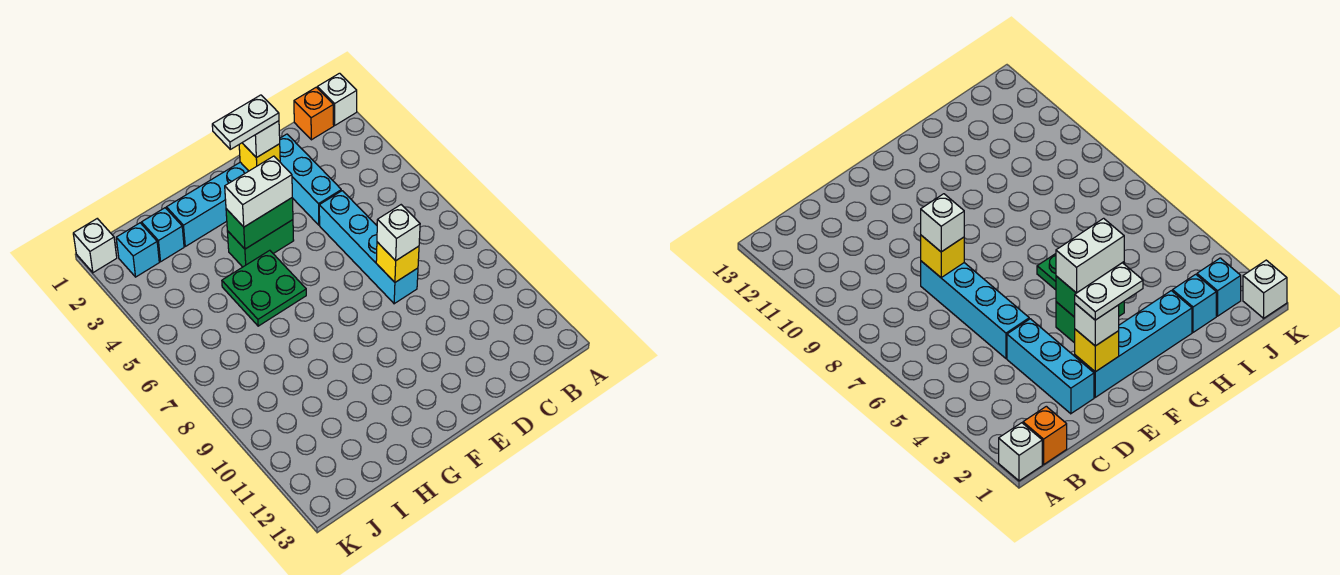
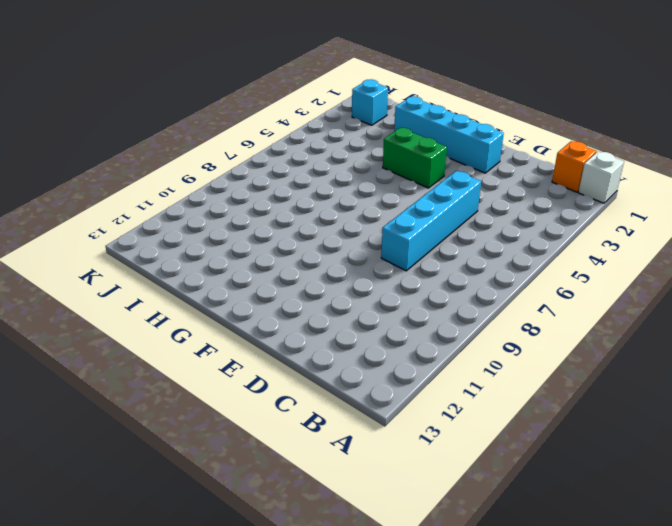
none -> cyan brick D2:D4 level 1
none -> green plate G5:H6 level 1
none -> cyan brick I2 level 1

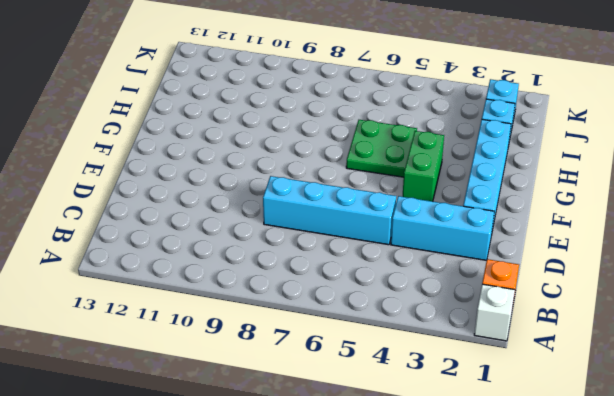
none -> white brick K1 level 1
none -> yellow brick D8 level 2
none -> yellow brick E2 level 2

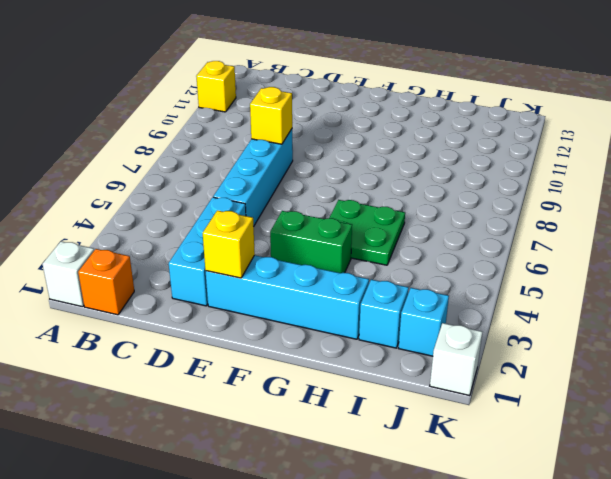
yellow brick A11 level 1 -> none
none -> green brick F4:G4 level 2
none -> white brick D8 level 3
none -> white brick E2 level 3

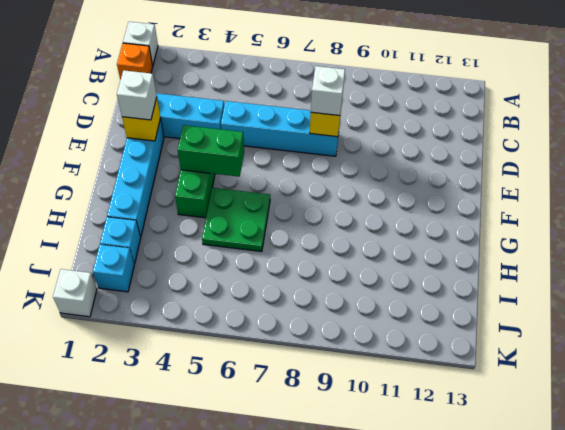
green brick F4:F5 level 2 -> green brick F4:G4 level 2
none -> white brick F4:G4 level 3
none -> white plate E2:F2 level 4

